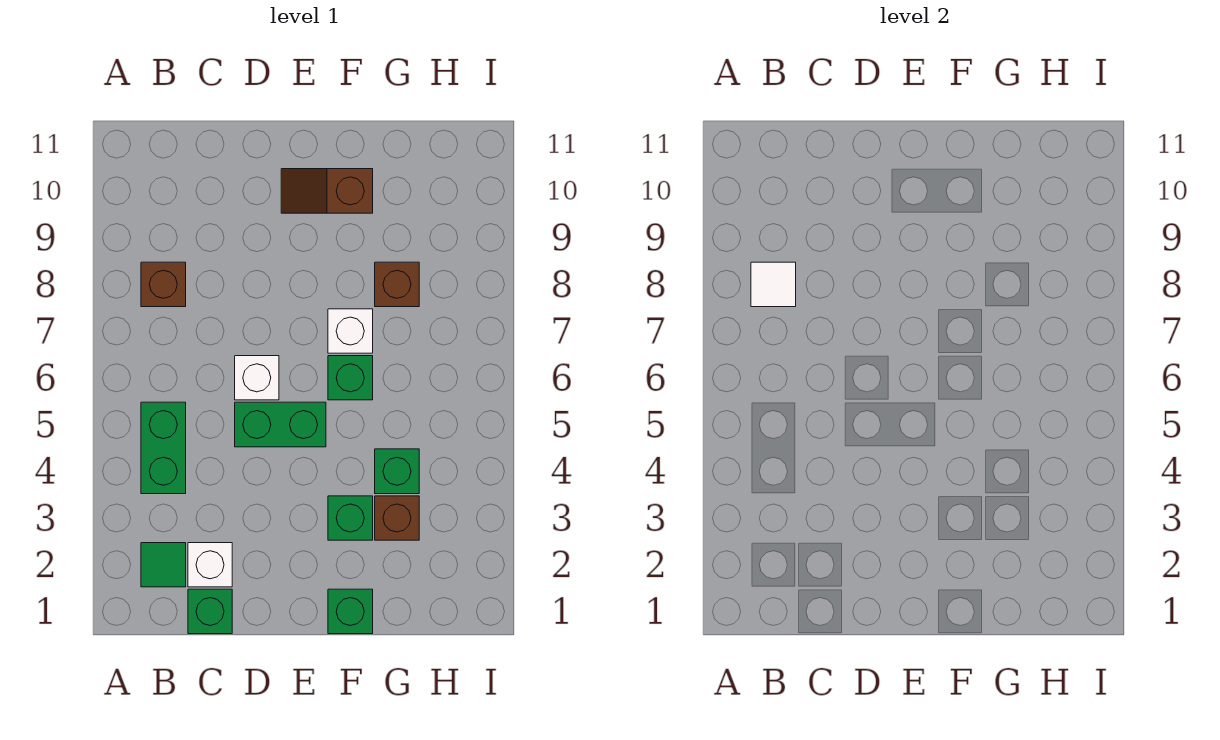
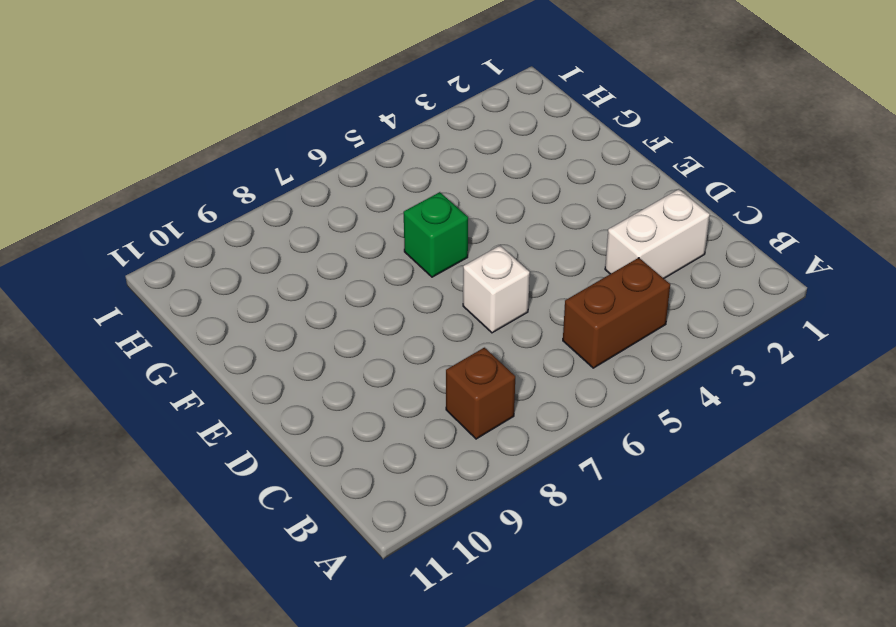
brown brick B4:B5 level 1 -> green brick B4:B5 level 1
white brick C2:C3 level 1 -> white brick C2 level 1
none -> green tile B2 level 1
none -> green brick C1 level 1
none -> green brick D5:E5 level 1

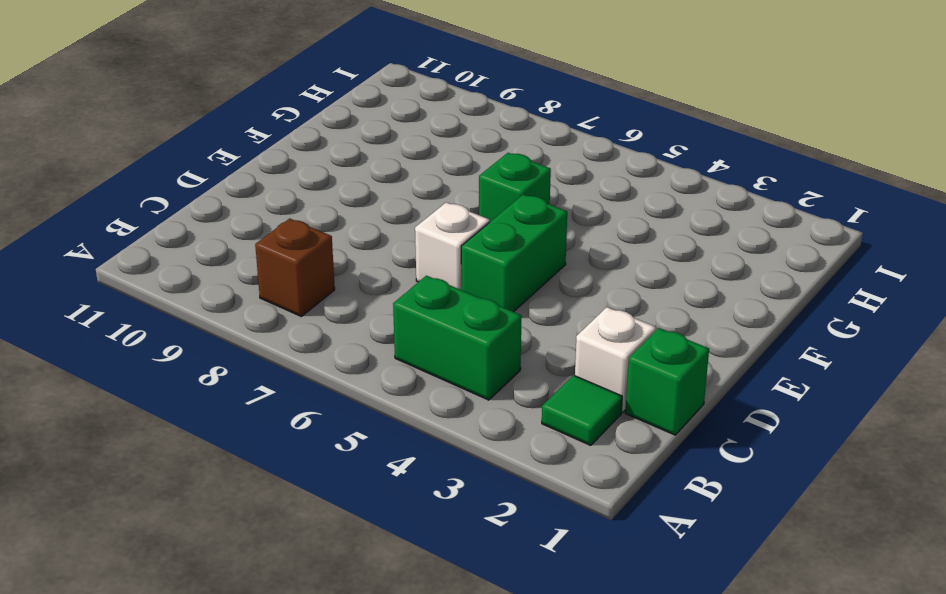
none -> brown slope E10:F10 level 1 top F
none -> green brick F1 level 1
none -> green brick F3 level 1

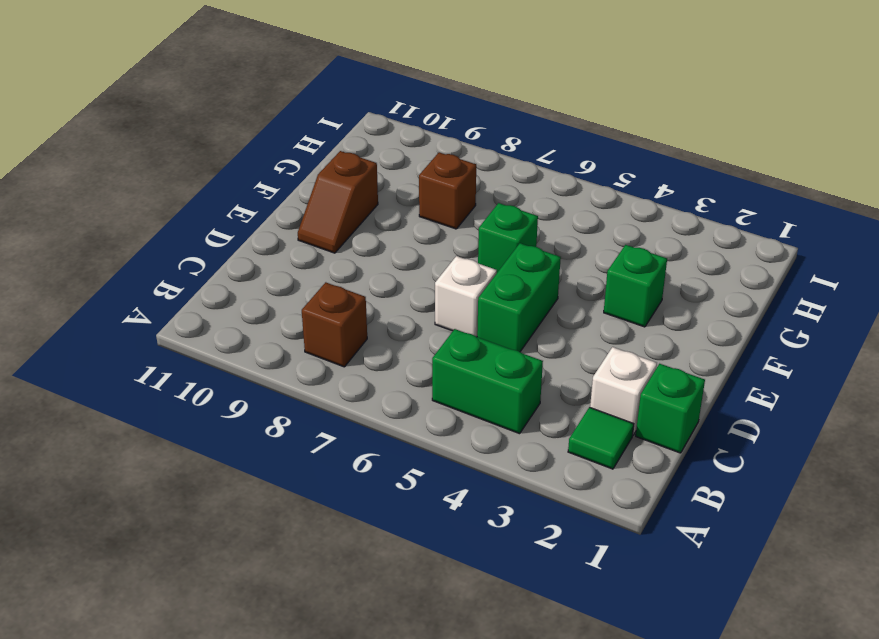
none -> green brick F1 level 1
none -> white brick F7 level 1
none -> brown brick G3 level 1

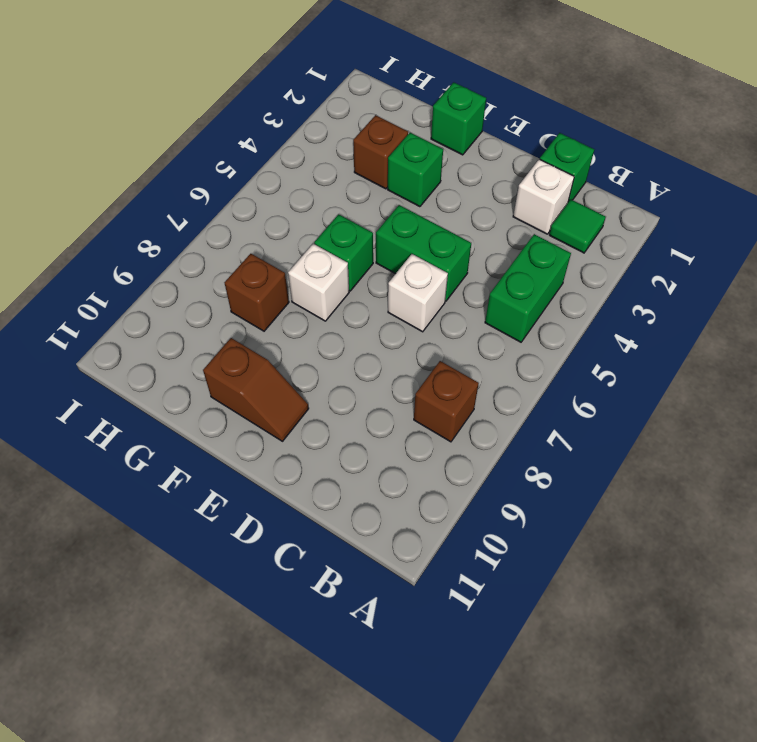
none -> green brick G4 level 1
none -> white tile B8 level 2

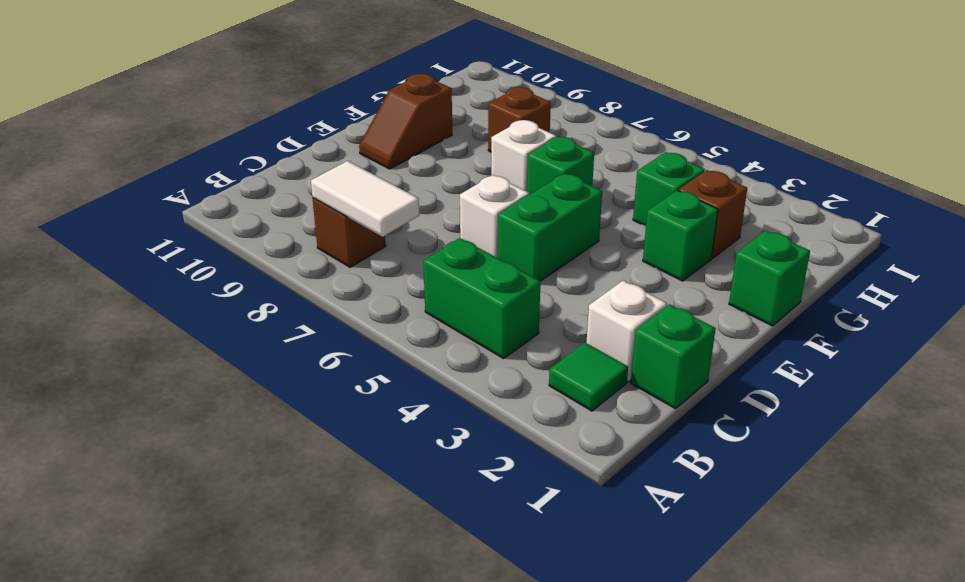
white tile B7:B8 level 2 -> white tile B8 level 2

